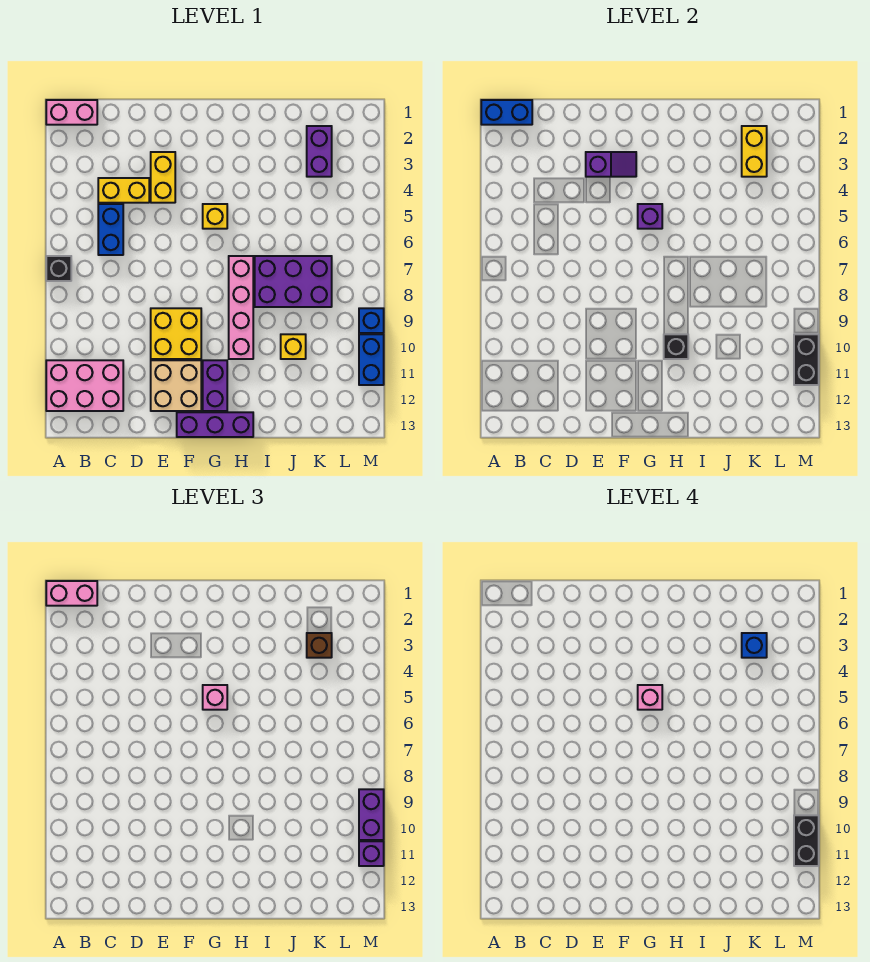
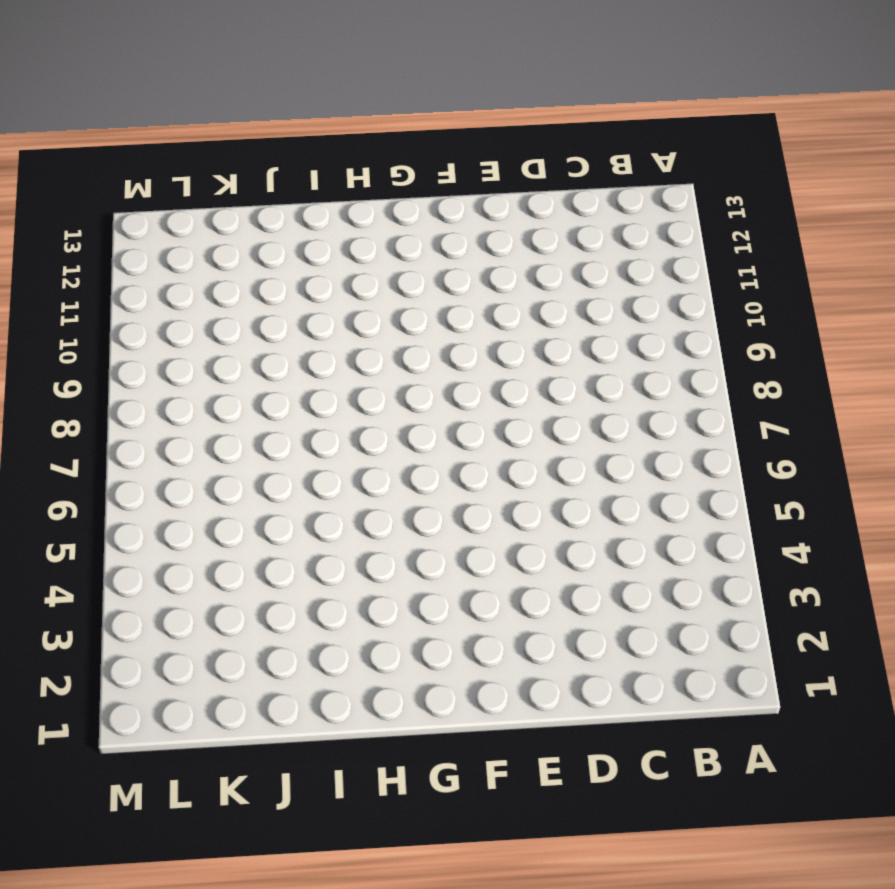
none -> pink brick A1:B1 level 1
none -> black brick A7 level 1
none -> pink brick A11:C12 level 1
none -> yellow brick C4:D4 level 1

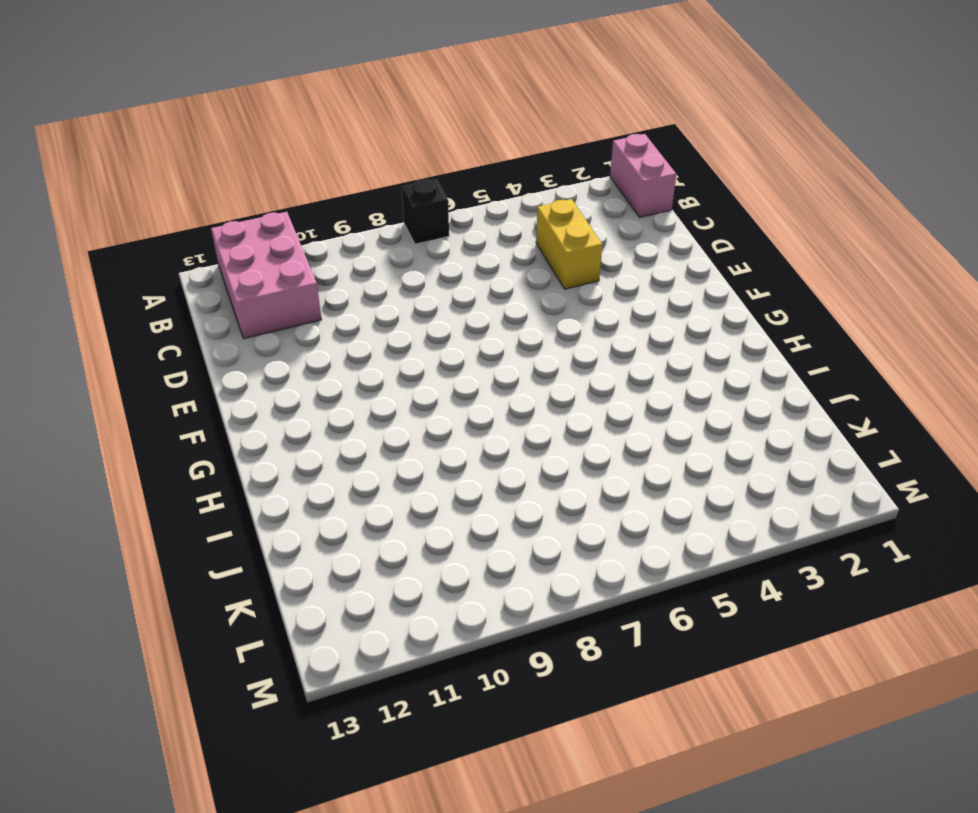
none -> blue brick C5:C6 level 1
none -> yellow brick E3:E4 level 1
none -> yellow brick E9:F10 level 1
none -> tan brick E11:F12 level 1

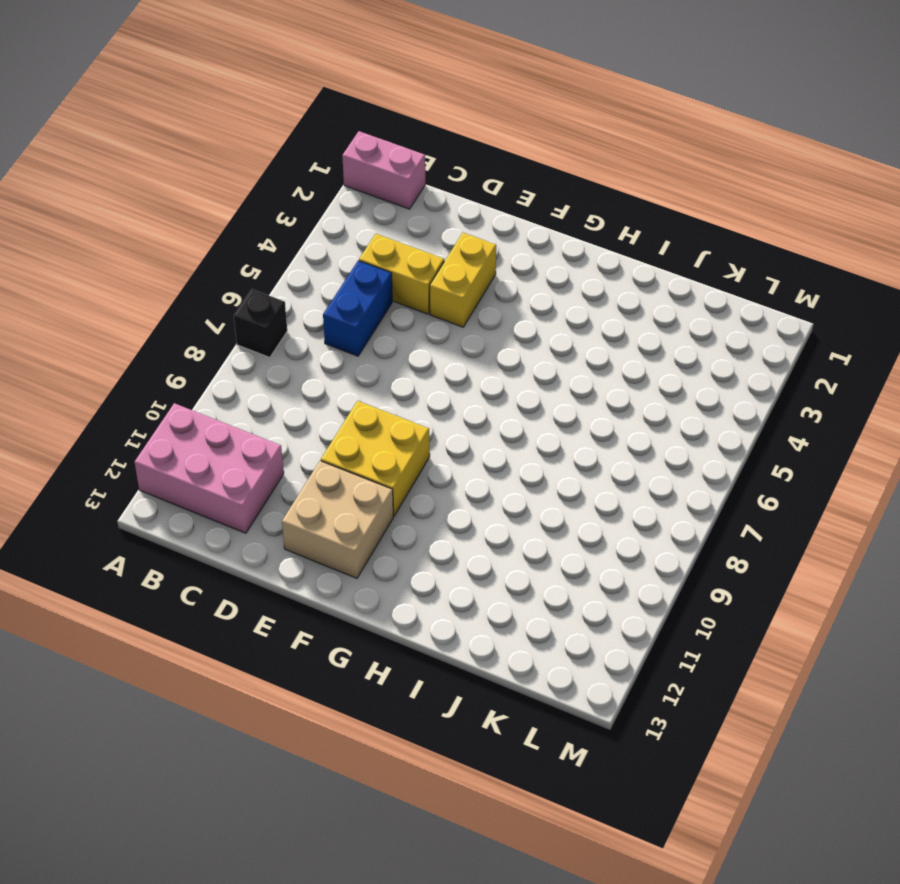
none -> purple brick F13:H13 level 1
none -> yellow brick G5 level 1
none -> purple brick G11:G12 level 1
none -> pink brick H7:H10 level 1

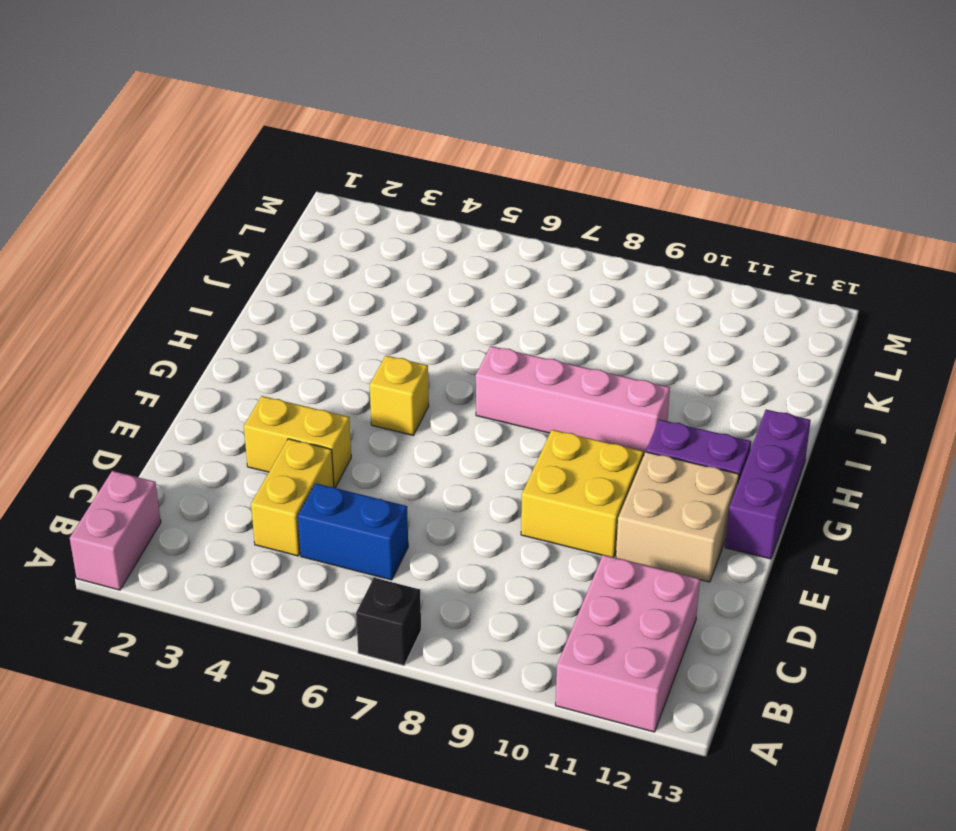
none -> purple brick I7:K8 level 1
none -> yellow brick J10 level 1
none -> purple brick K2:K3 level 1
none -> blue brick M9 level 1

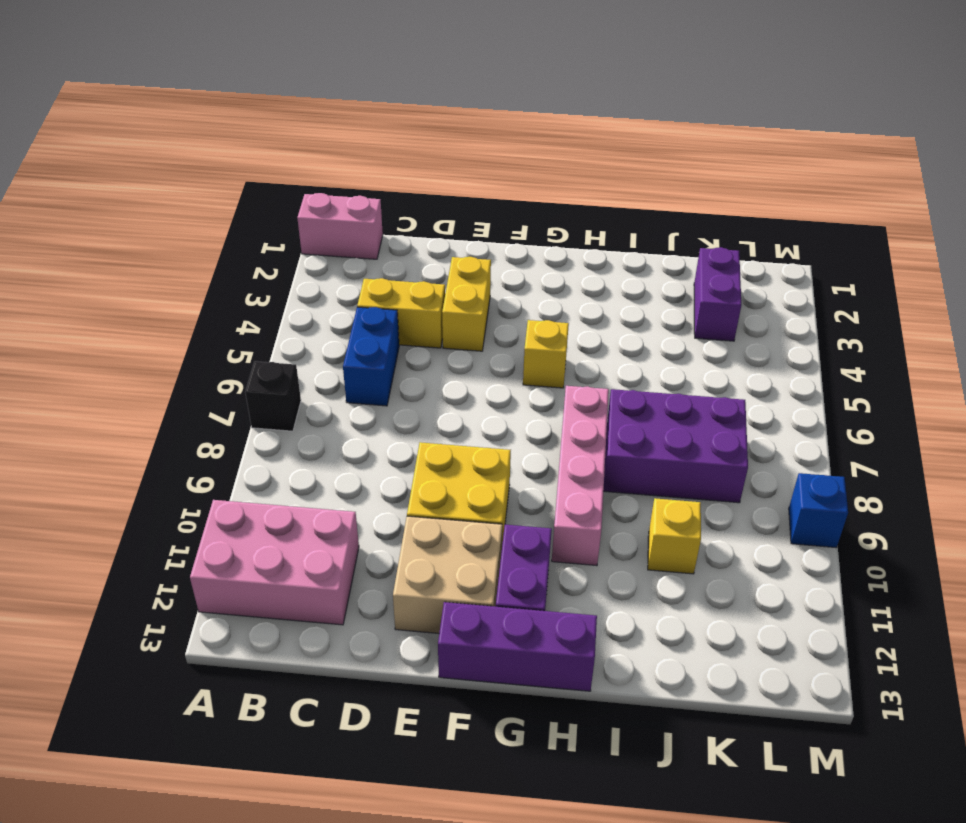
none -> blue brick M10:M11 level 1
none -> blue brick A1:B1 level 2
none -> purple slope E3:F3 level 2 top E
none -> purple brick G5 level 2

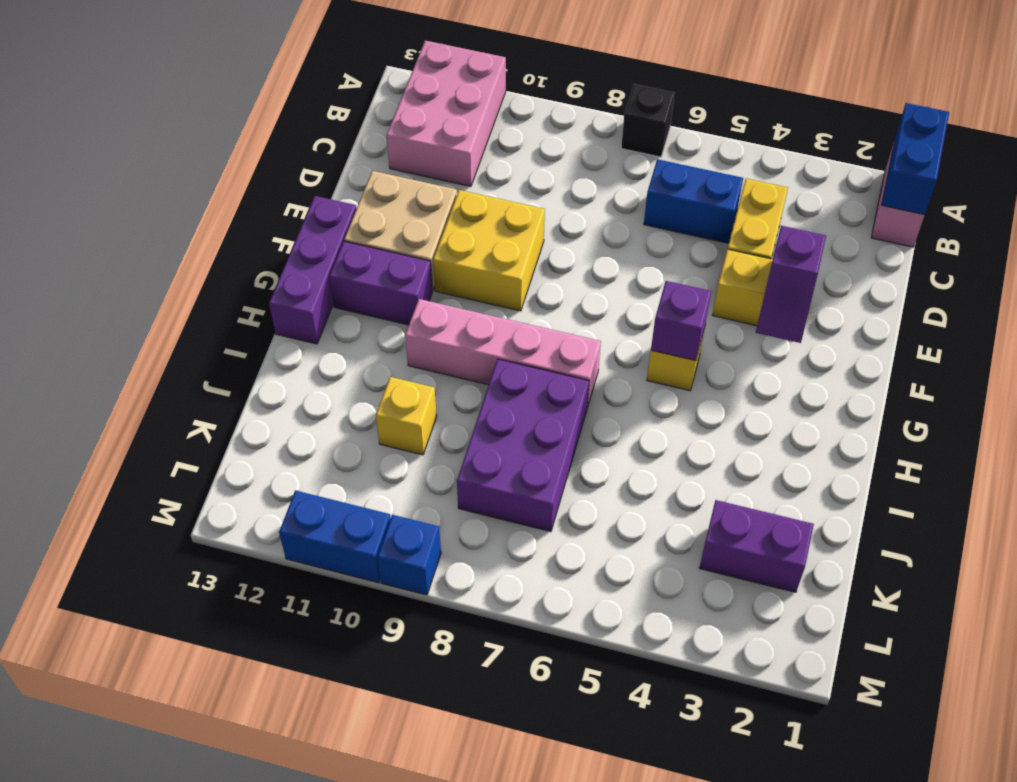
none -> black brick H10 level 2
none -> yellow brick K2:K3 level 2
none -> black brick M10:M11 level 2
none -> pink brick A1:B1 level 3

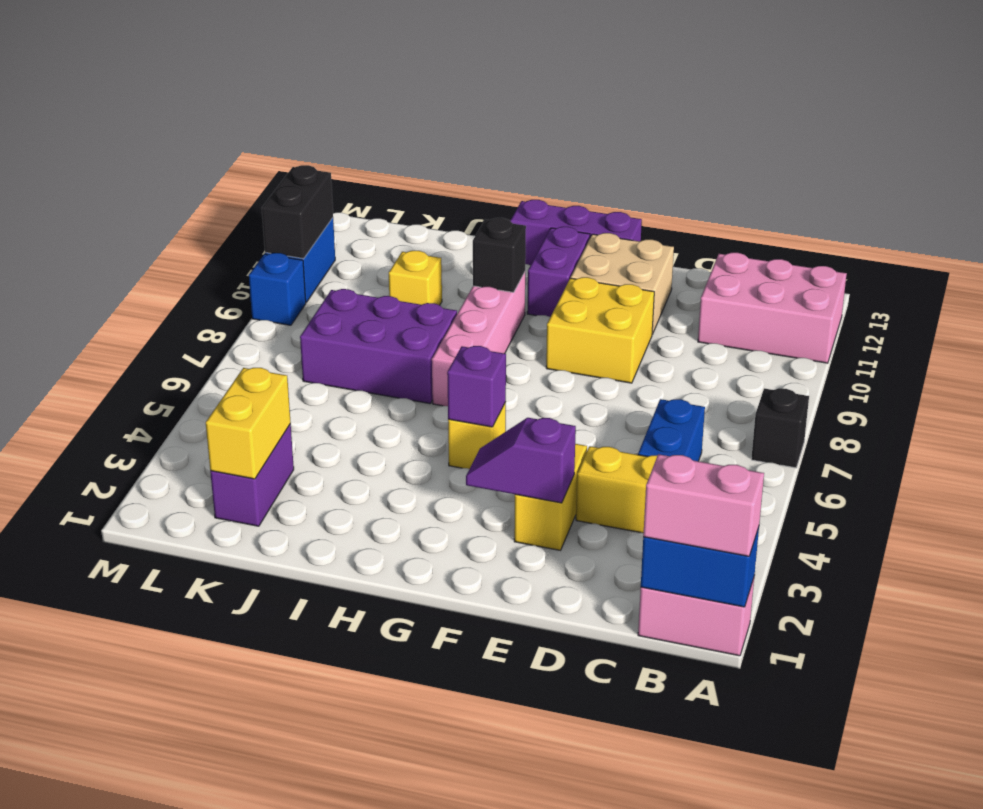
none -> pink brick G5 level 3
none -> brown brick K3 level 3
none -> purple brick M9:M10 level 3
none -> purple brick M11 level 3

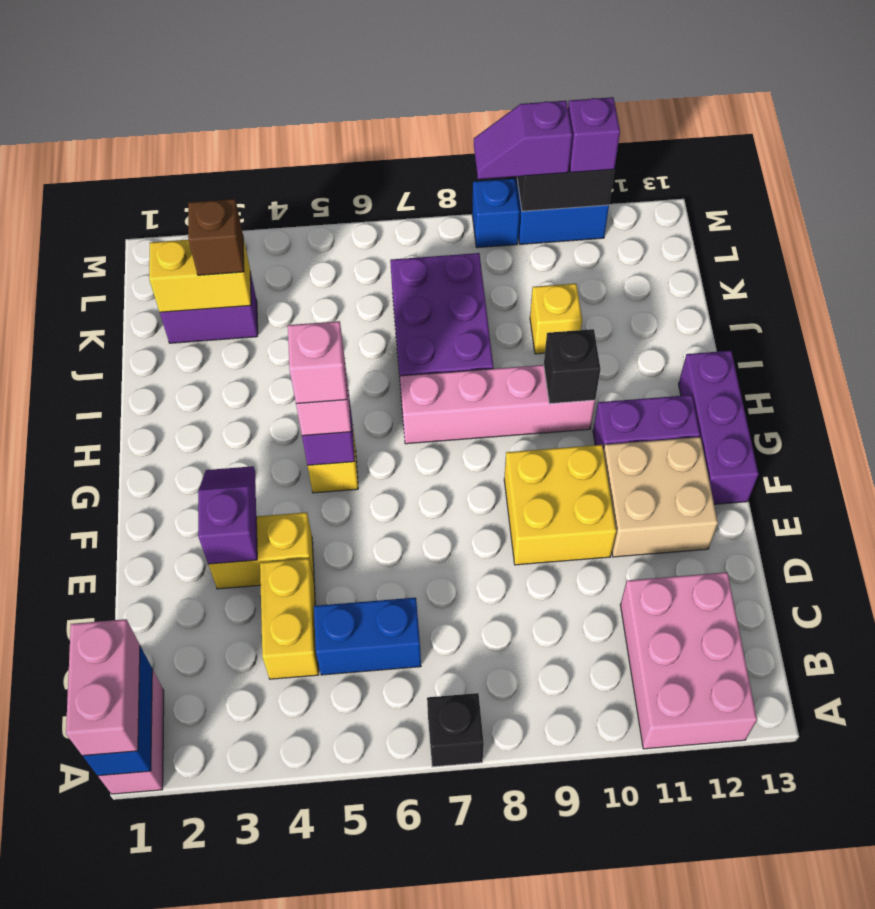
purple slope M9:M10 level 3 top 10 -> purple brick M9:M10 level 3
none -> blue brick K3 level 4
none -> black brick M10:M11 level 4

